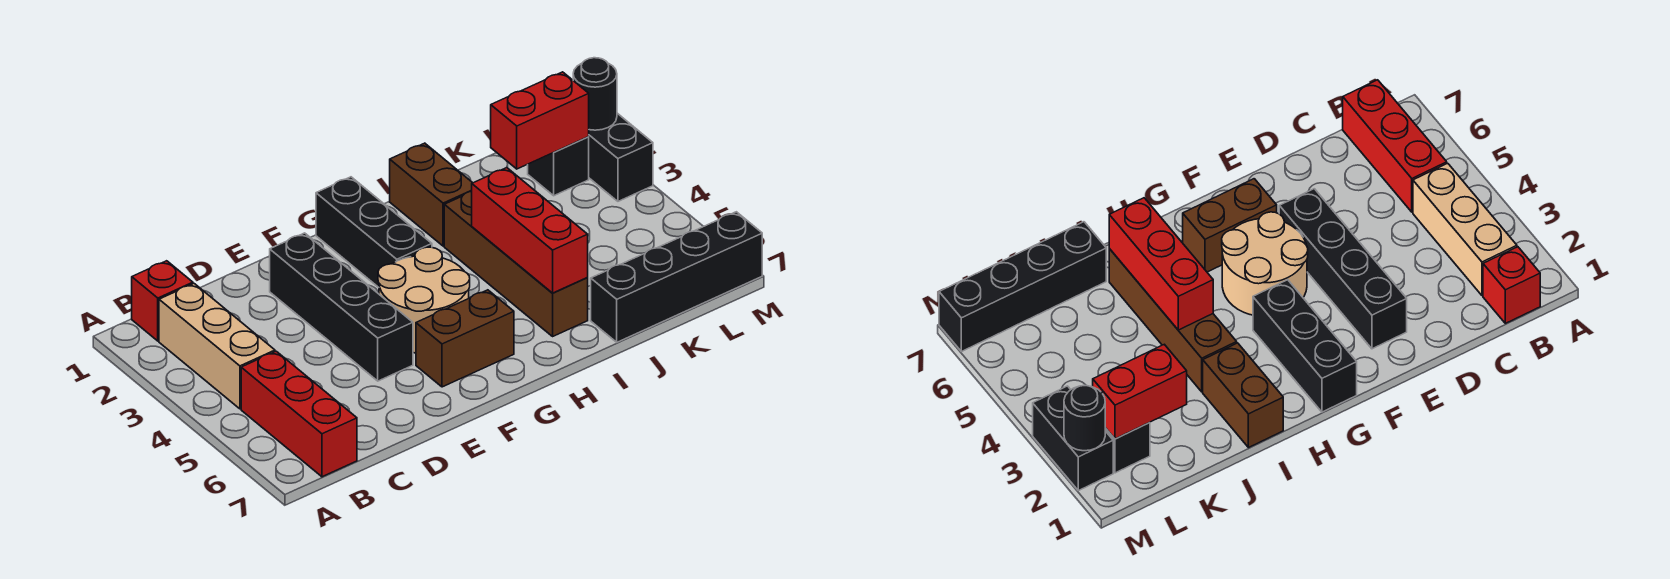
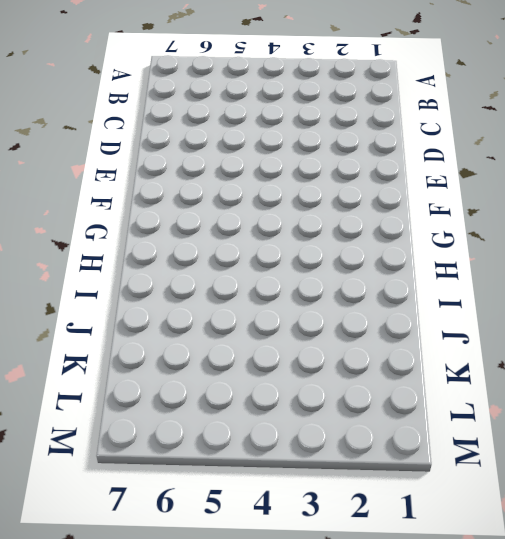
none -> red brick B1 level 1
none -> tan brick B2:B4 level 1
none -> red brick B5:B7 level 1

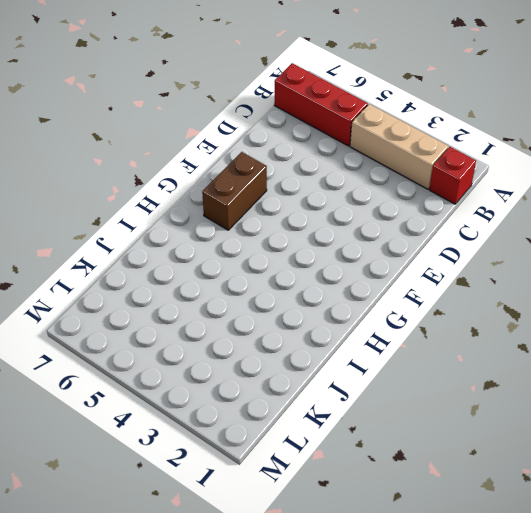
none -> black brick E2:E5 level 1
none -> tan round brick F4:G5 level 1
none -> black brick G1:G3 level 1

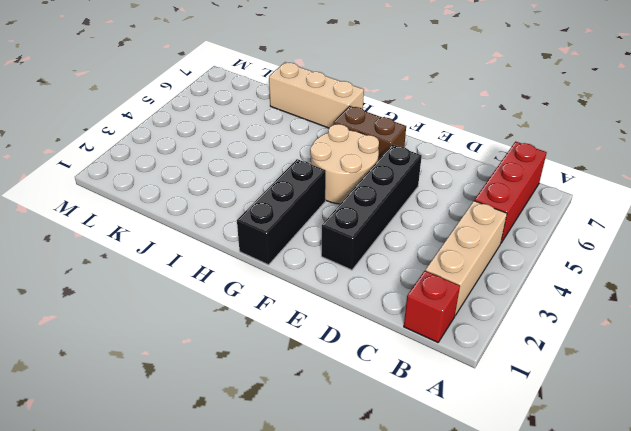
tan brick H7:J7 level 1 -> black brick J7:M7 level 1
none -> brown brick I1:I2 level 1
none -> brown brick I3:I6 level 1
none -> black brick L2 level 1

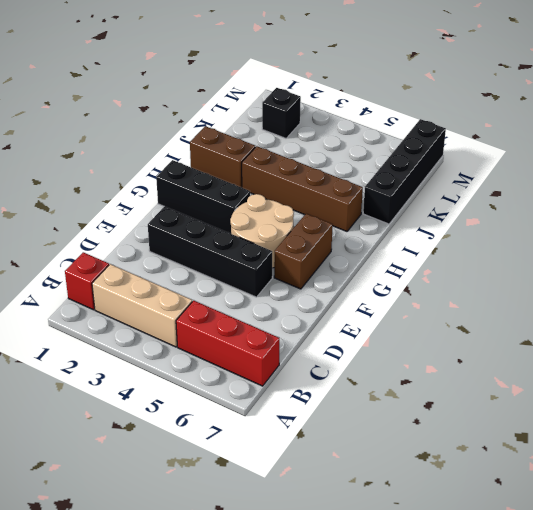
none -> black brick M2:M3 level 1
none -> red brick I4:I6 level 2
none -> red brick K2:L2 level 2

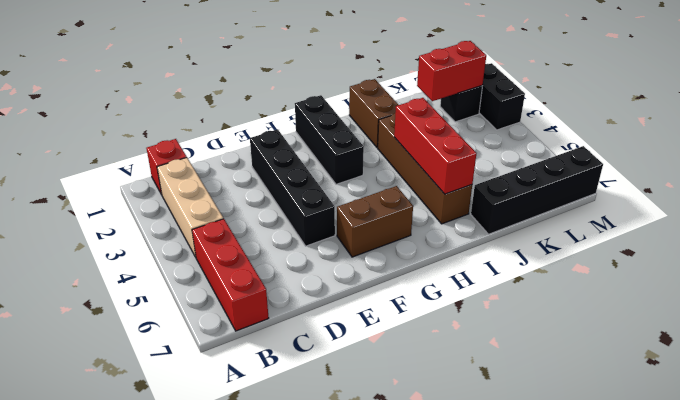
none -> tan round brick F4:G5 level 1
none -> black round brick M2 level 2

